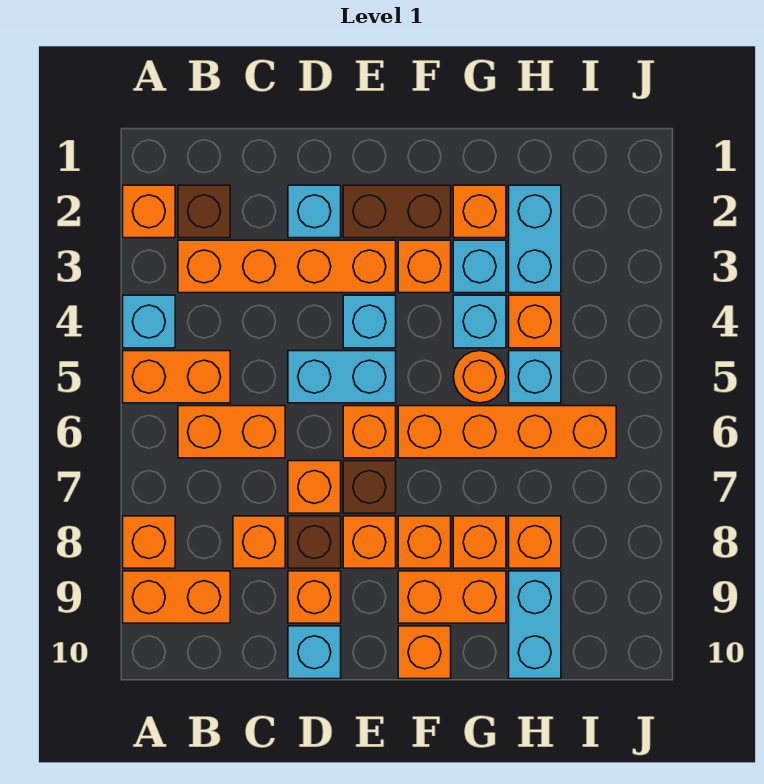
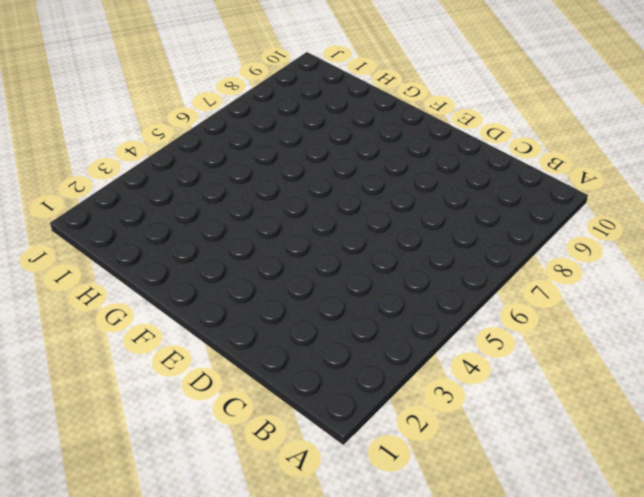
none -> orange brick A2 level 1
none -> cyan brick A4 level 1
none -> orange brick A5:B5 level 1
none -> orange brick A8 level 1

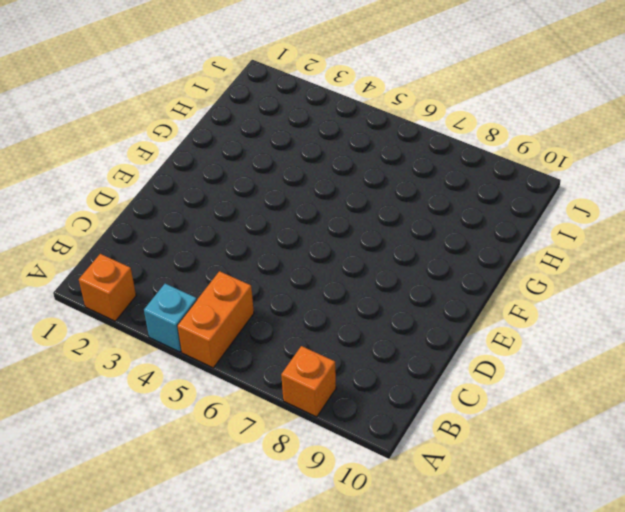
none -> orange brick A9:B9 level 1
none -> brown brick B2 level 1
none -> orange brick B3:E3 level 1
none -> orange brick B6:C6 level 1

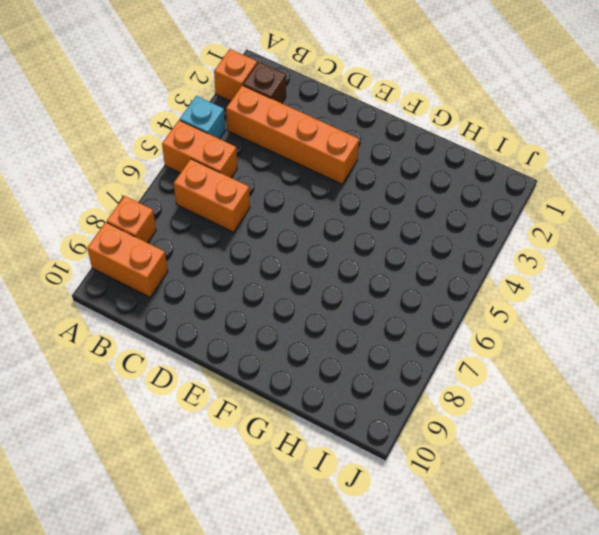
none -> orange brick C8 level 1
none -> cyan brick D2 level 1
none -> cyan brick D5:E5 level 1
none -> orange brick D7 level 1

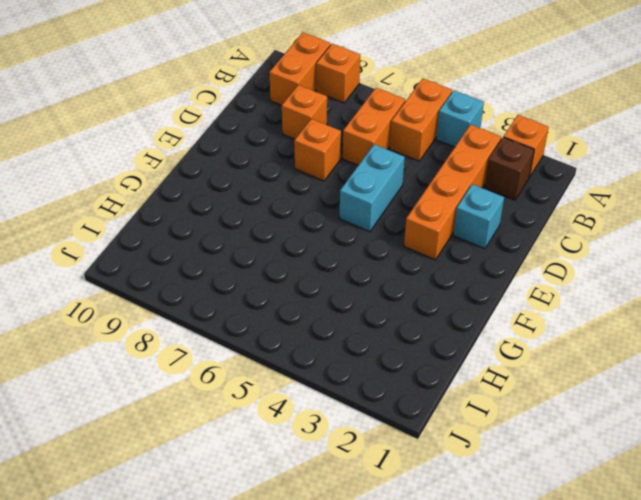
none -> brown brick D8 level 1
none -> orange brick D9 level 1
none -> cyan brick D10 level 1
none -> brown brick E2:F2 level 1

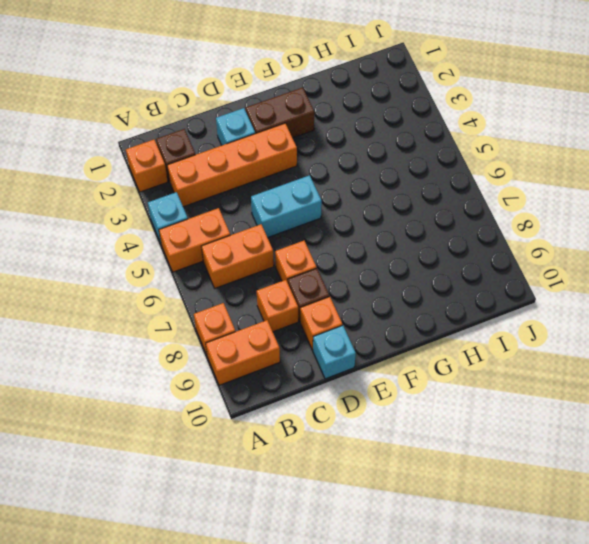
none -> cyan brick E4 level 1
none -> orange brick E6 level 1
none -> brown brick E7 level 1
none -> orange brick E8 level 1

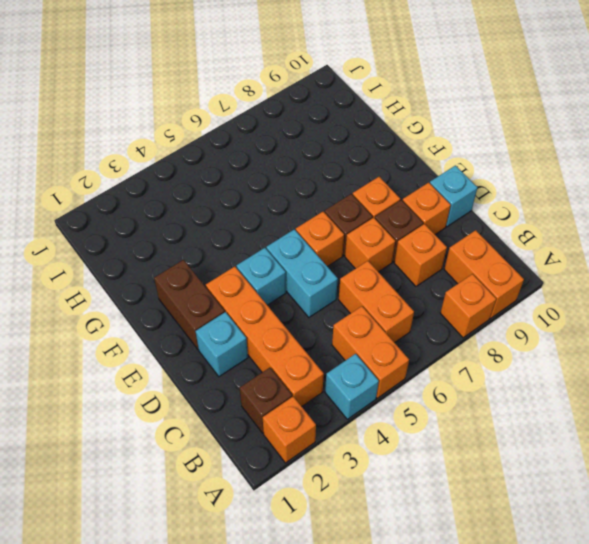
none -> orange brick F3 level 1
none -> orange brick F6:I6 level 1
none -> orange brick F8 level 1
none -> orange brick F9:G9 level 1

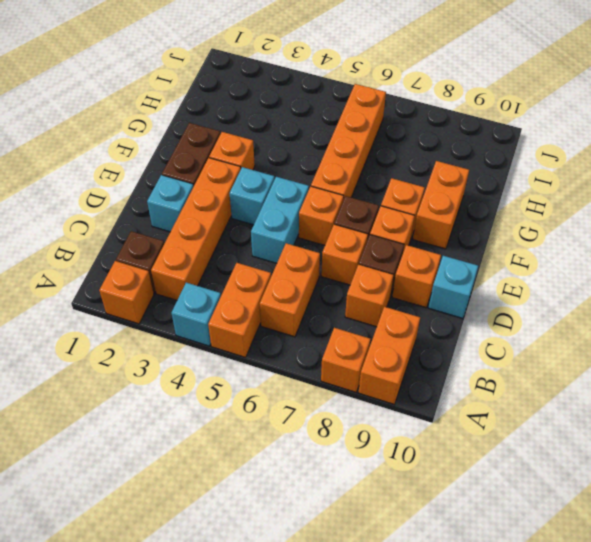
none -> orange brick F10 level 1
none -> orange brick G2 level 1
none -> cyan brick G3 level 1
none -> cyan brick G4 level 1

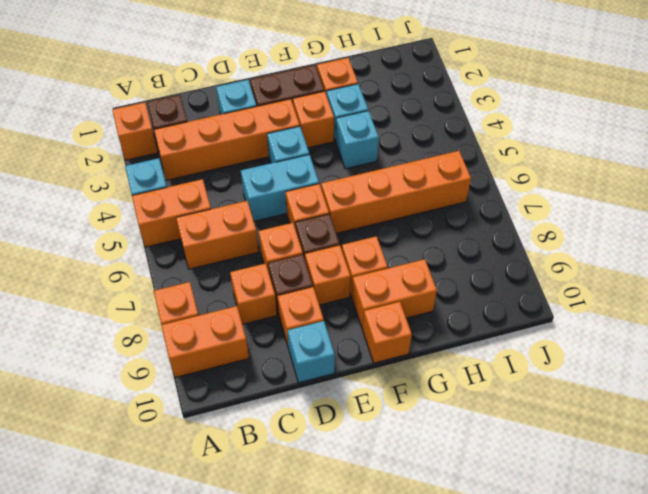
none -> orange round brick G5 level 1
none -> orange brick G8 level 1
none -> cyan brick H2:H3 level 1
none -> orange brick H4 level 1

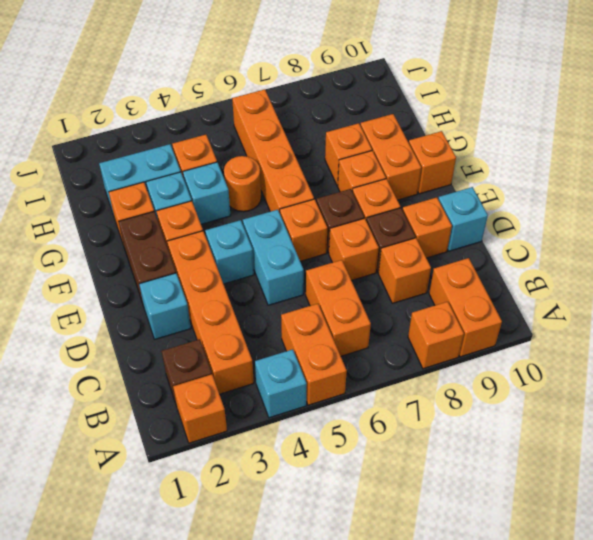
none -> cyan brick H5 level 1
none -> orange brick H8 level 1
none -> cyan brick H9:H10 level 1

